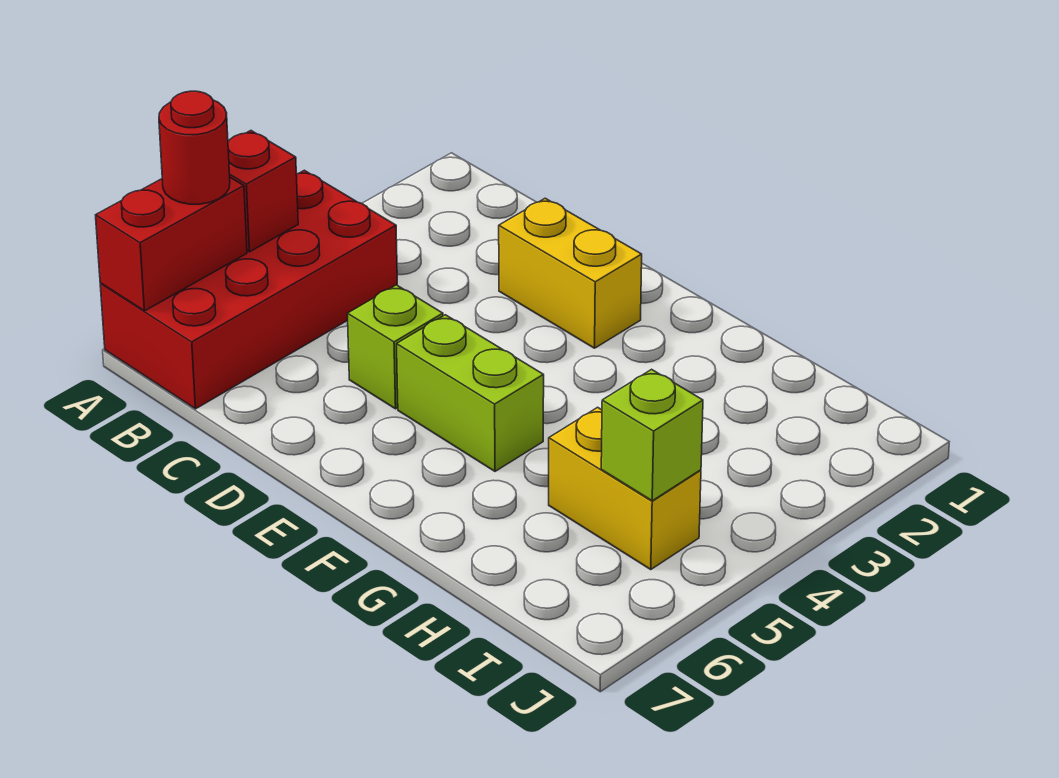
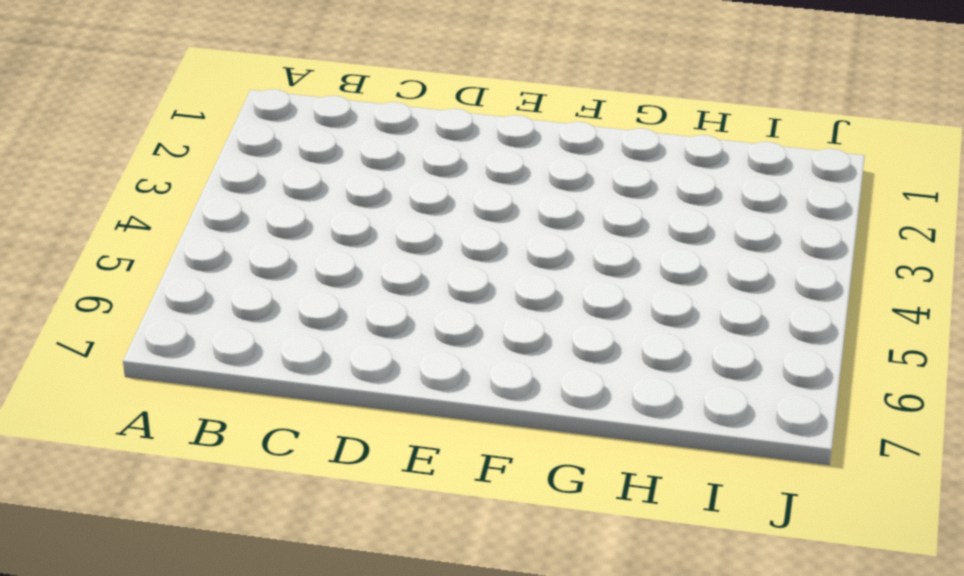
none -> red brick A4:B7 level 1
none -> yellow brick D2:E2 level 1

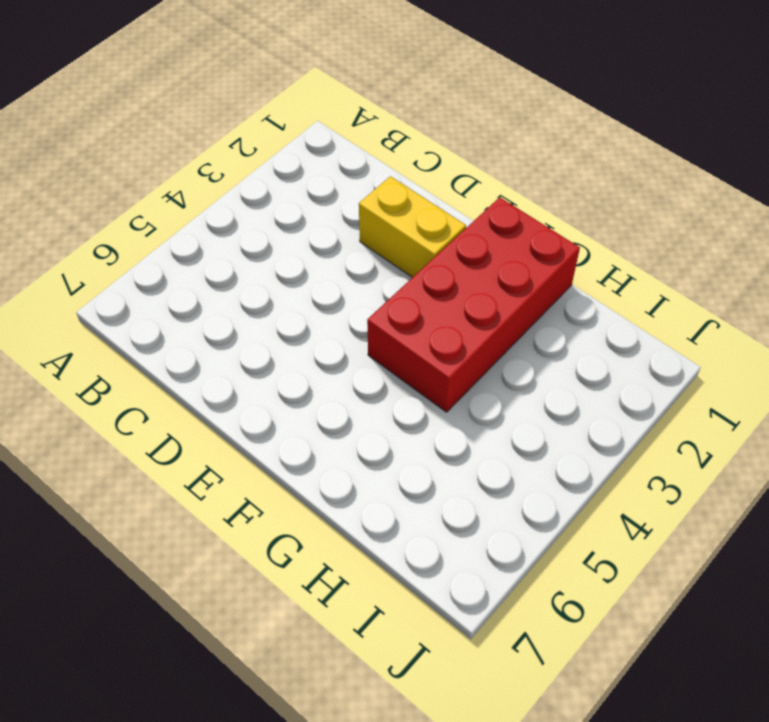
red brick F1:G4 level 1 -> red brick A4:B7 level 1
none -> lime brick D5 level 1
none -> lime brick E5:F5 level 1

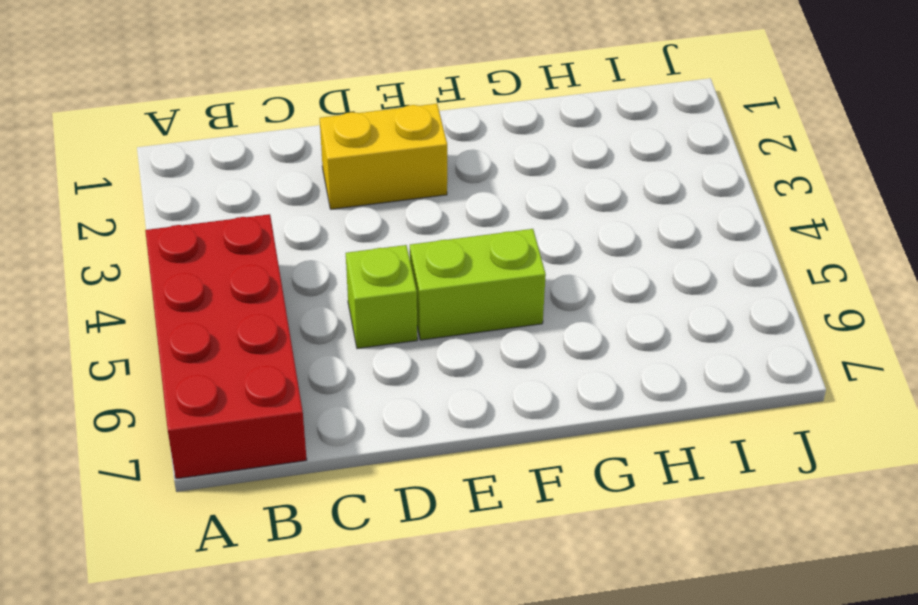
none -> yellow brick H5:I5 level 1
none -> red brick A5 level 2

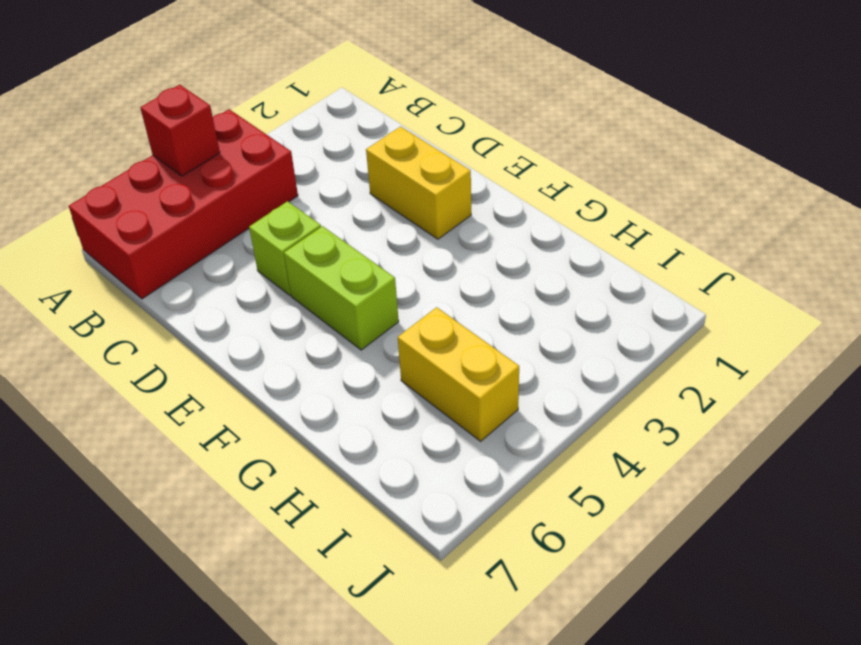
none -> red brick A6:A7 level 2
none -> lime brick I5 level 2

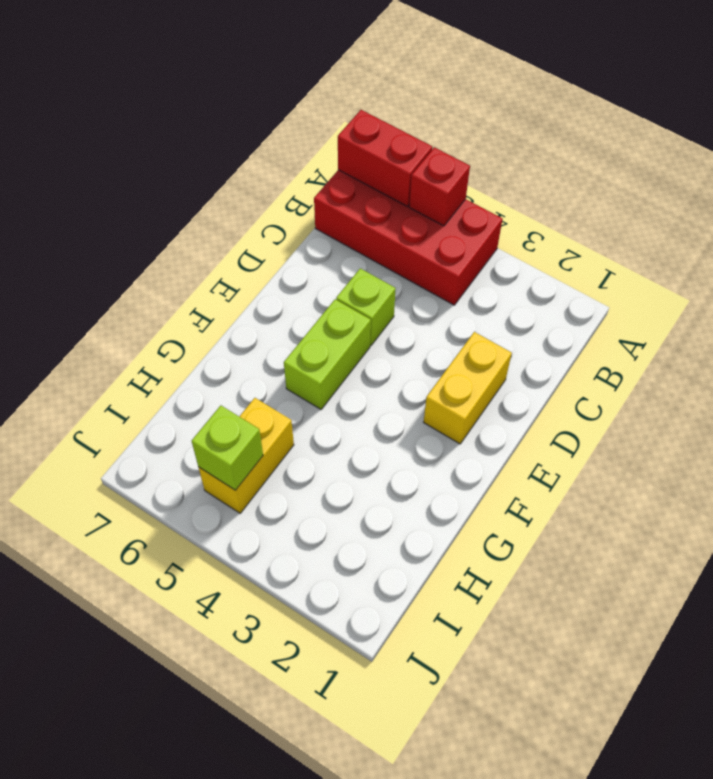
none -> red round brick A6 level 3

